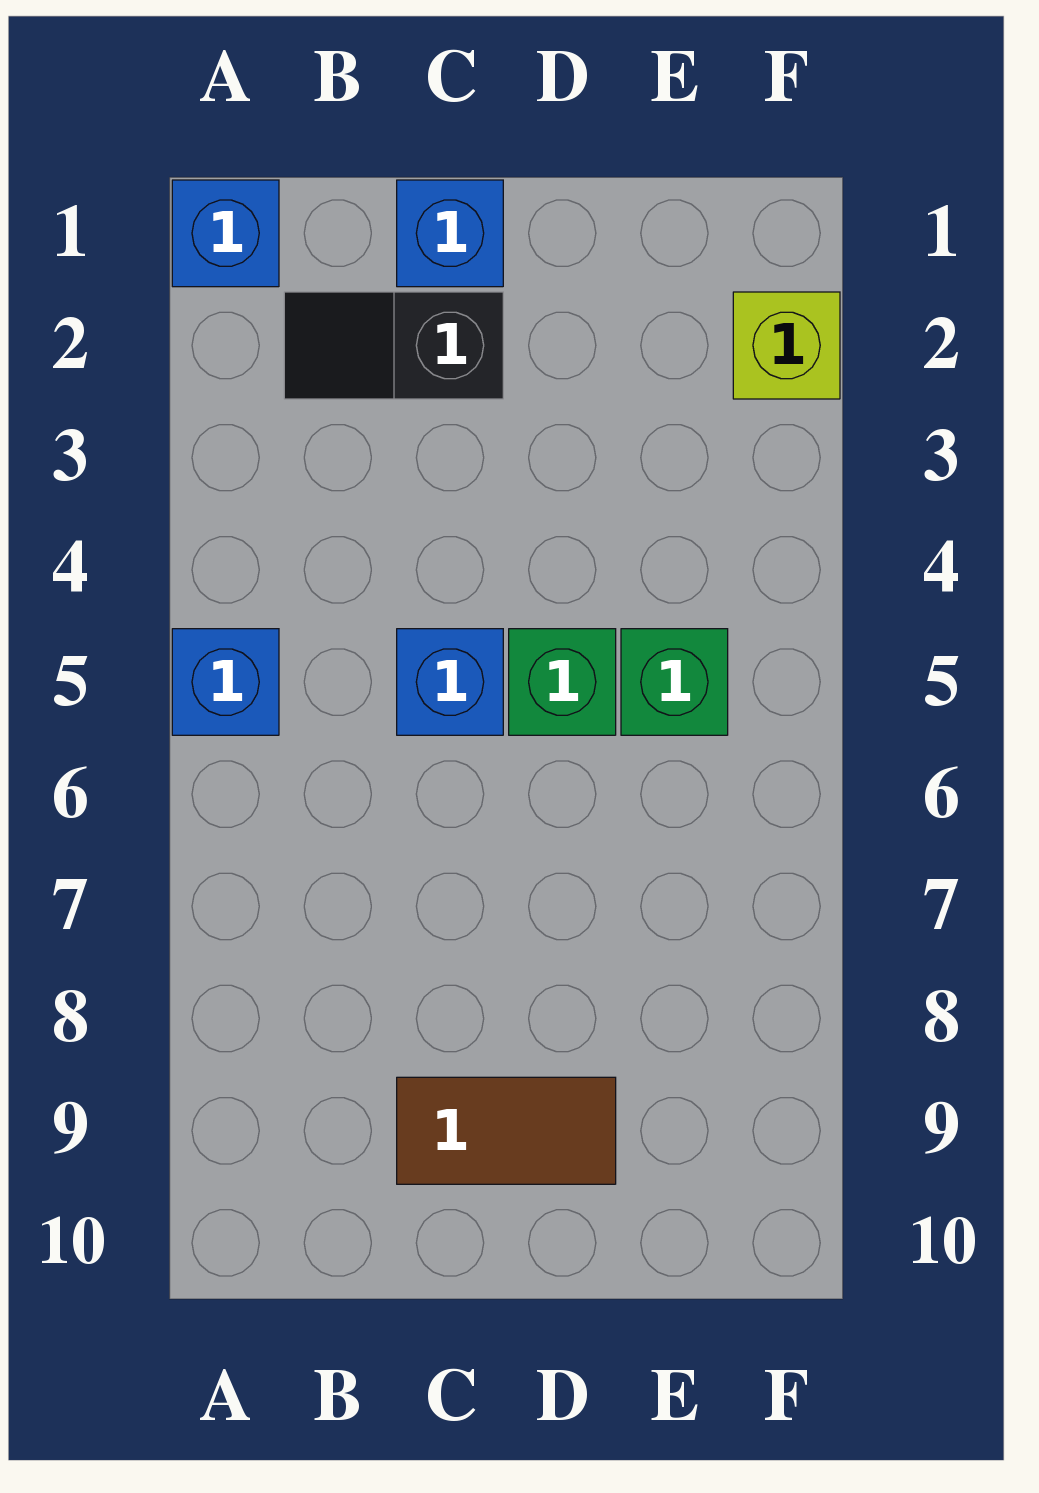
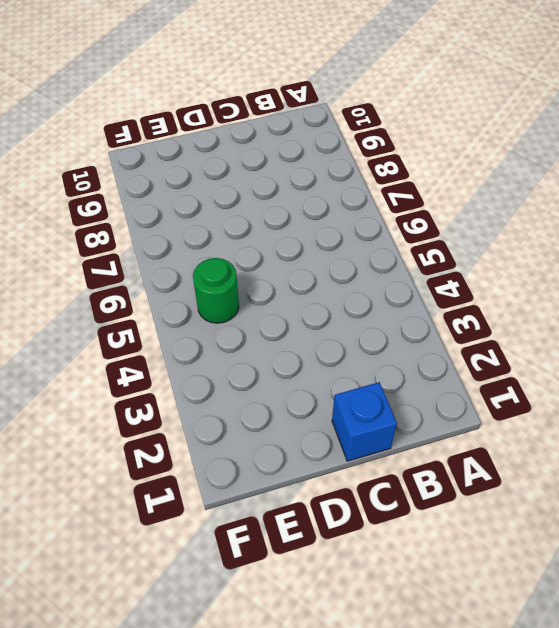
green round brick E5 level 1 -> green brick E5 level 1
none -> blue brick A1 level 1
none -> blue brick A5 level 1

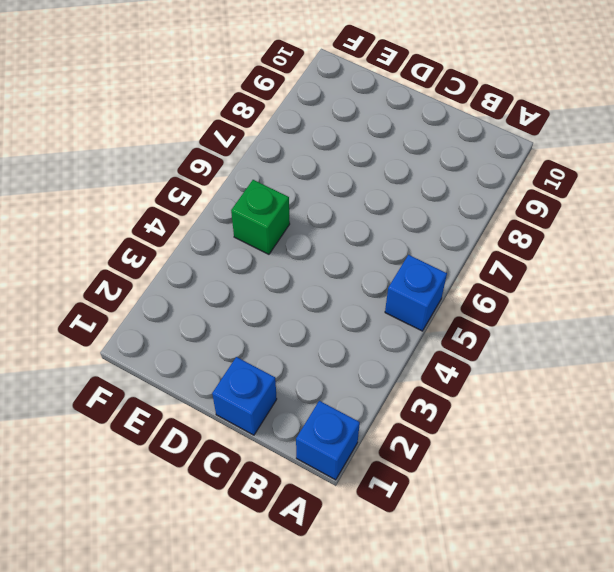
none -> black slope B2:C2 level 1 top C
none -> blue brick C5 level 1

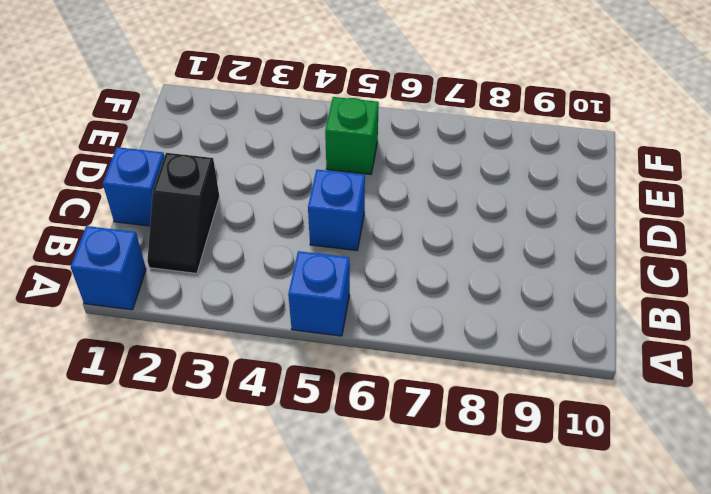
none -> brown tile C9:D9 level 1
none -> green brick D5 level 1

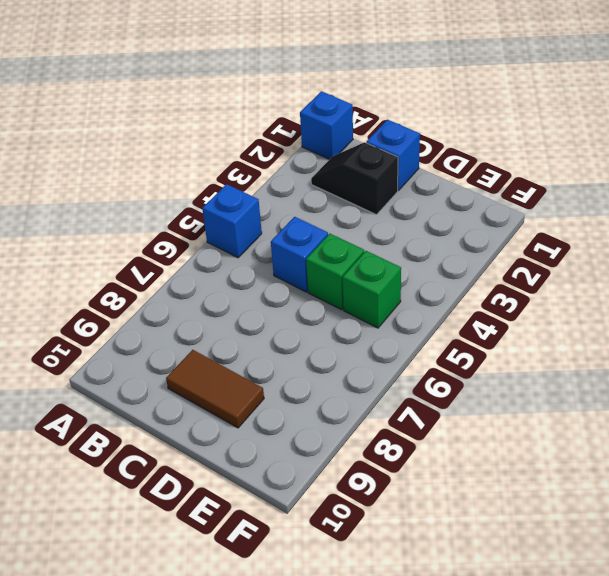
none -> lime brick F2 level 1

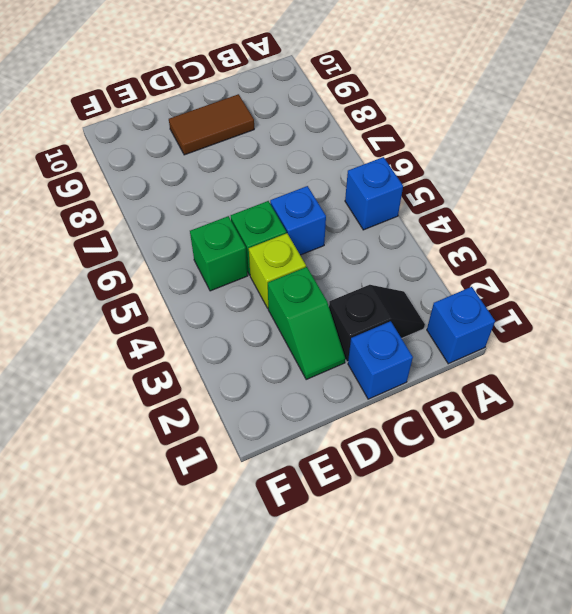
green slope D2:D3 level 1 top 3 -> none
lime brick D4 level 1 -> lime brick F2 level 1

